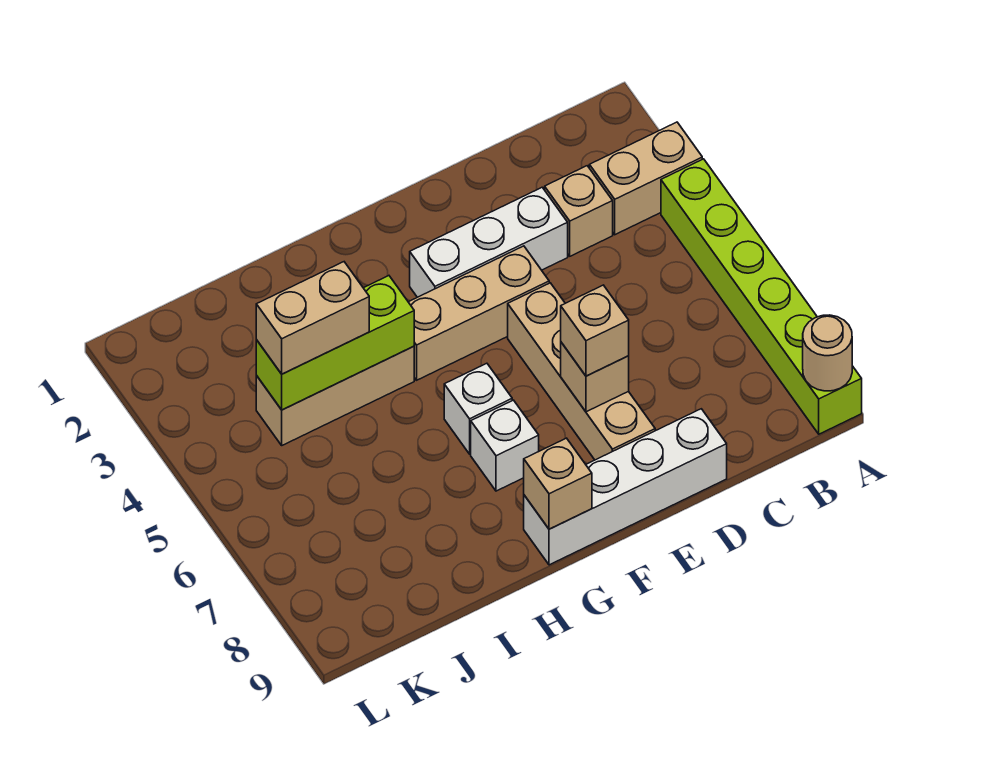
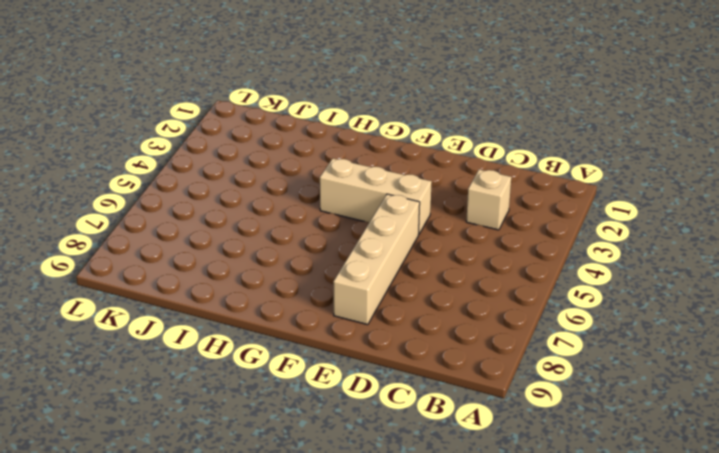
none -> tan brick A3:B3 level 1
none -> lime brick A4:A9 level 1
none -> white brick D3:F3 level 1

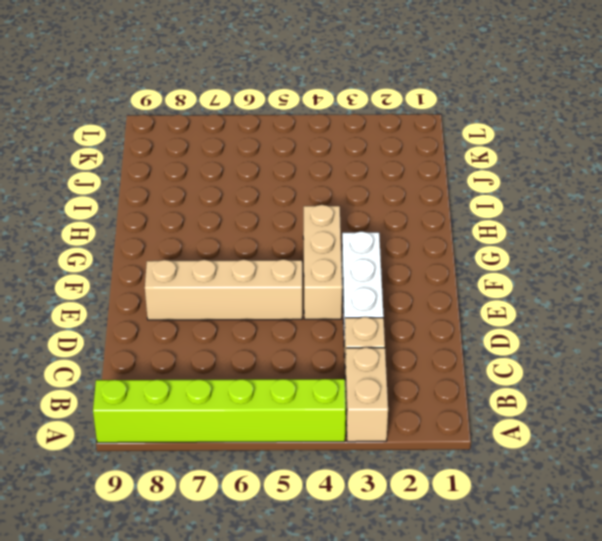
none -> white brick D9:G9 level 1
none -> white brick G6 level 1
none -> white brick G7 level 1

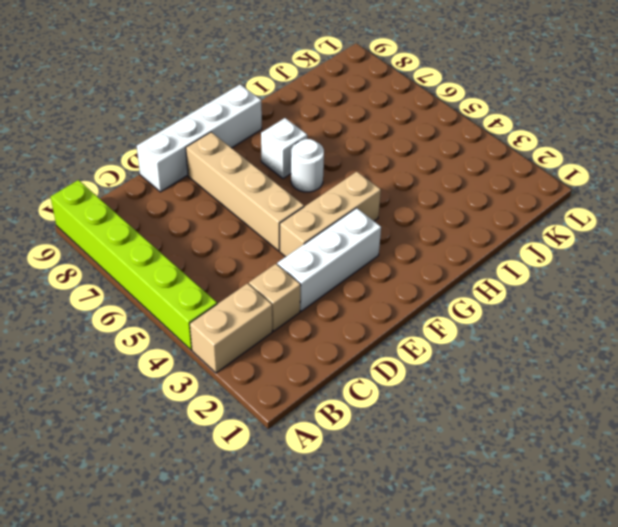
white round brick G6 level 1 -> white brick G6 level 1
none -> tan brick H4:J4 level 1
none -> tan round brick A9 level 2
none -> tan brick E7 level 2

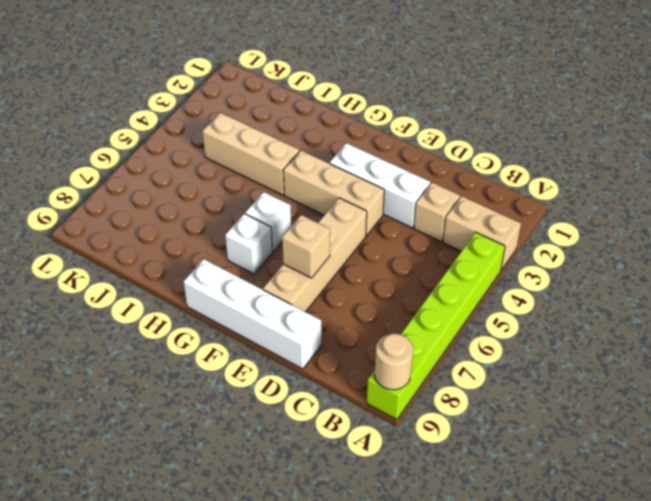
none -> tan brick G9 level 2
none -> lime brick H4:J4 level 2
none -> tan brick E7 level 3

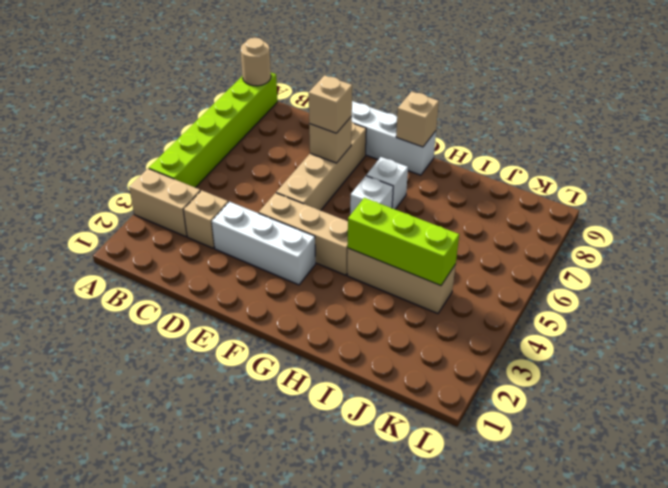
none -> tan brick I4:J4 level 3

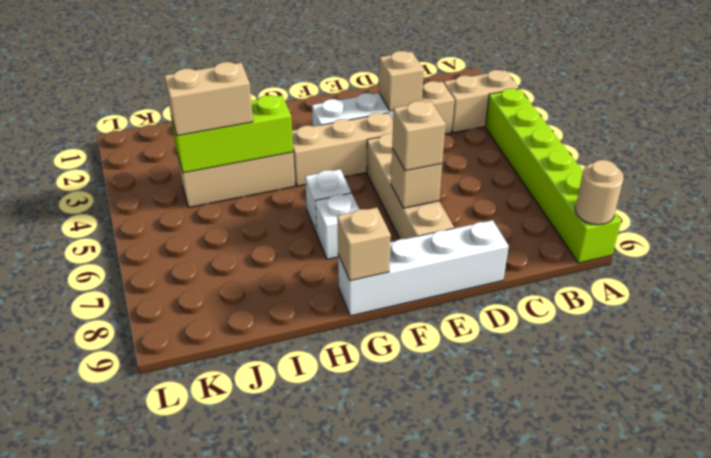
tan brick D3 level 2 -> none

